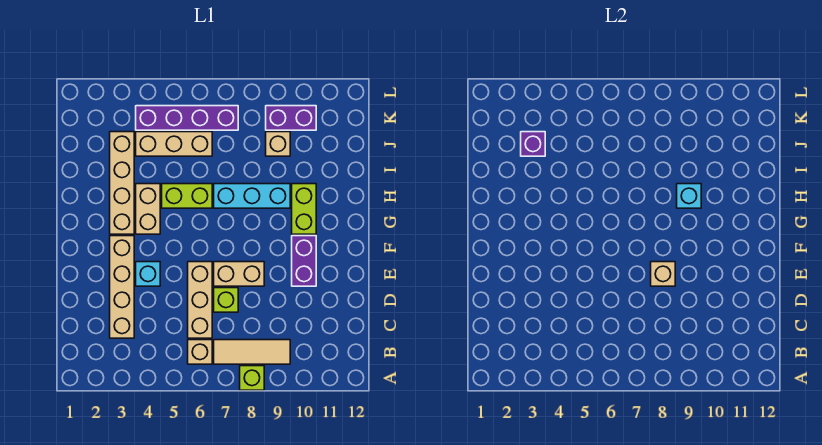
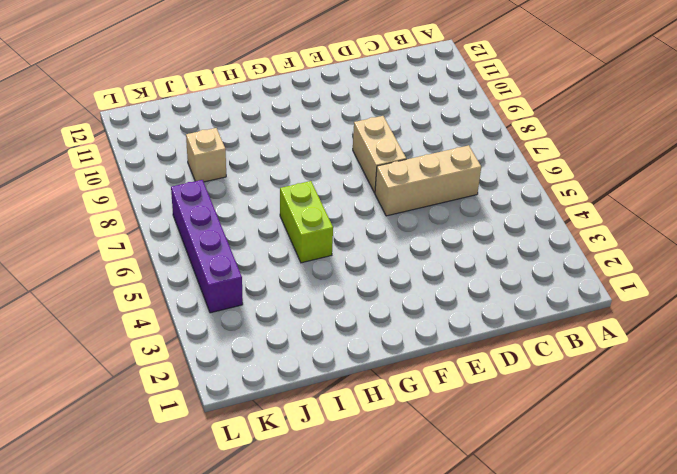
none -> lime brick A8 level 1
none -> tan brick B6 level 1
none -> tan tile B7:B9 level 1

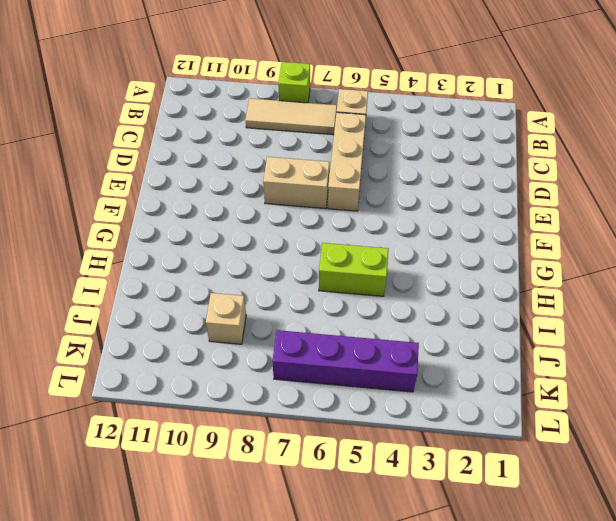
none -> tan brick C3:F3 level 1
none -> lime brick D7 level 1
none -> cyan brick E4 level 1

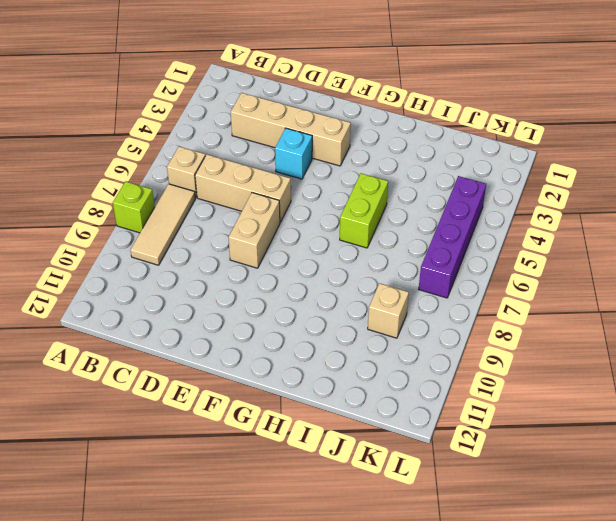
none -> lime brick D7 level 1
none -> purple brick E10:F10 level 1
none -> tan brick G3:J3 level 1

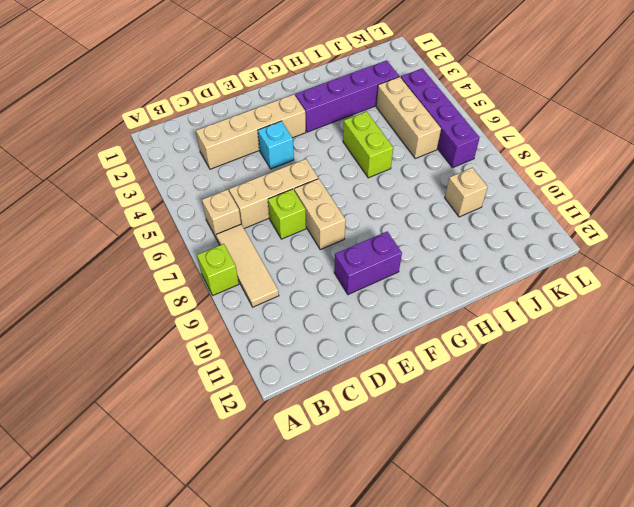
purple brick G3:J3 level 1 -> tan brick G3:J3 level 1
none -> tan brick G4:H4 level 1
none -> lime brick G10:H10 level 1
none -> cyan brick H7:H9 level 1

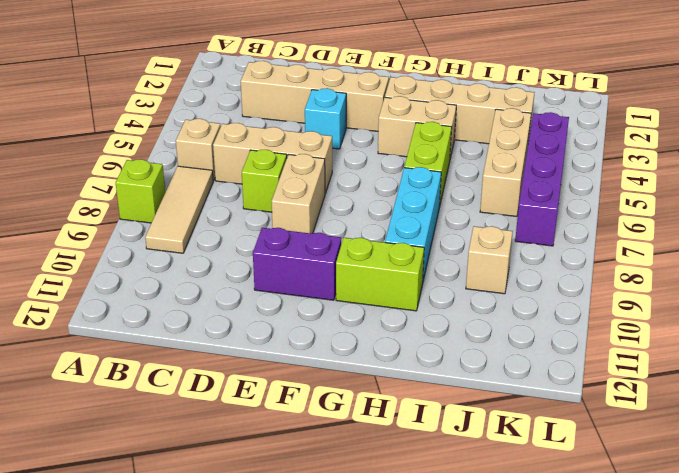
none -> purple brick K9:K10 level 1
none -> tan brick E8 level 2
none -> cyan brick H9 level 2

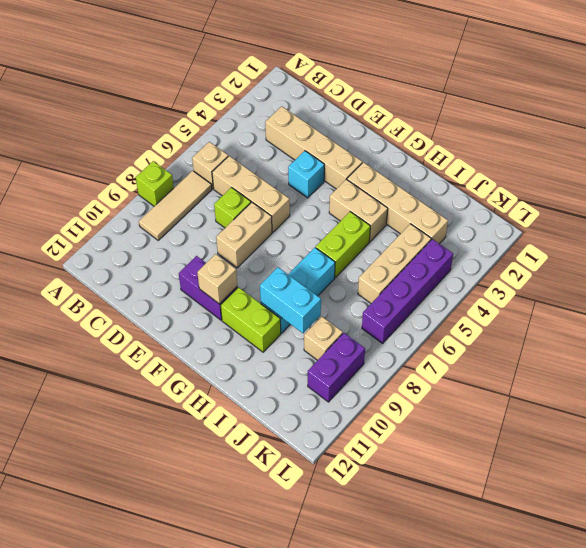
tan brick F10 level 2 -> tan brick E8 level 2
cyan brick H9:I9 level 2 -> cyan brick H9 level 2
none -> purple brick J3 level 2

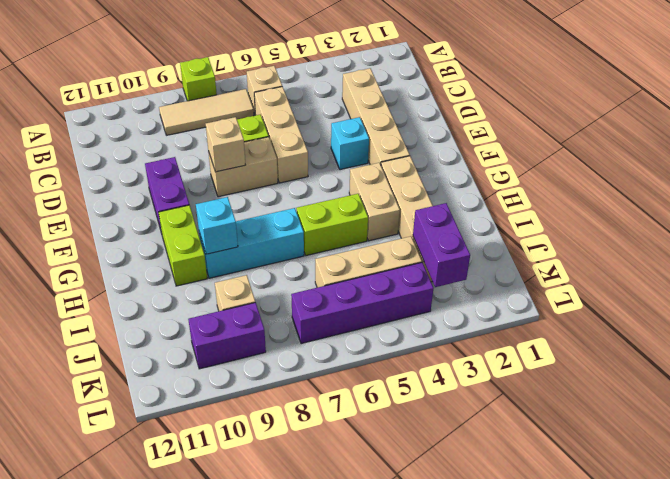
purple brick J3:K3 level 2 -> purple brick J3 level 2

